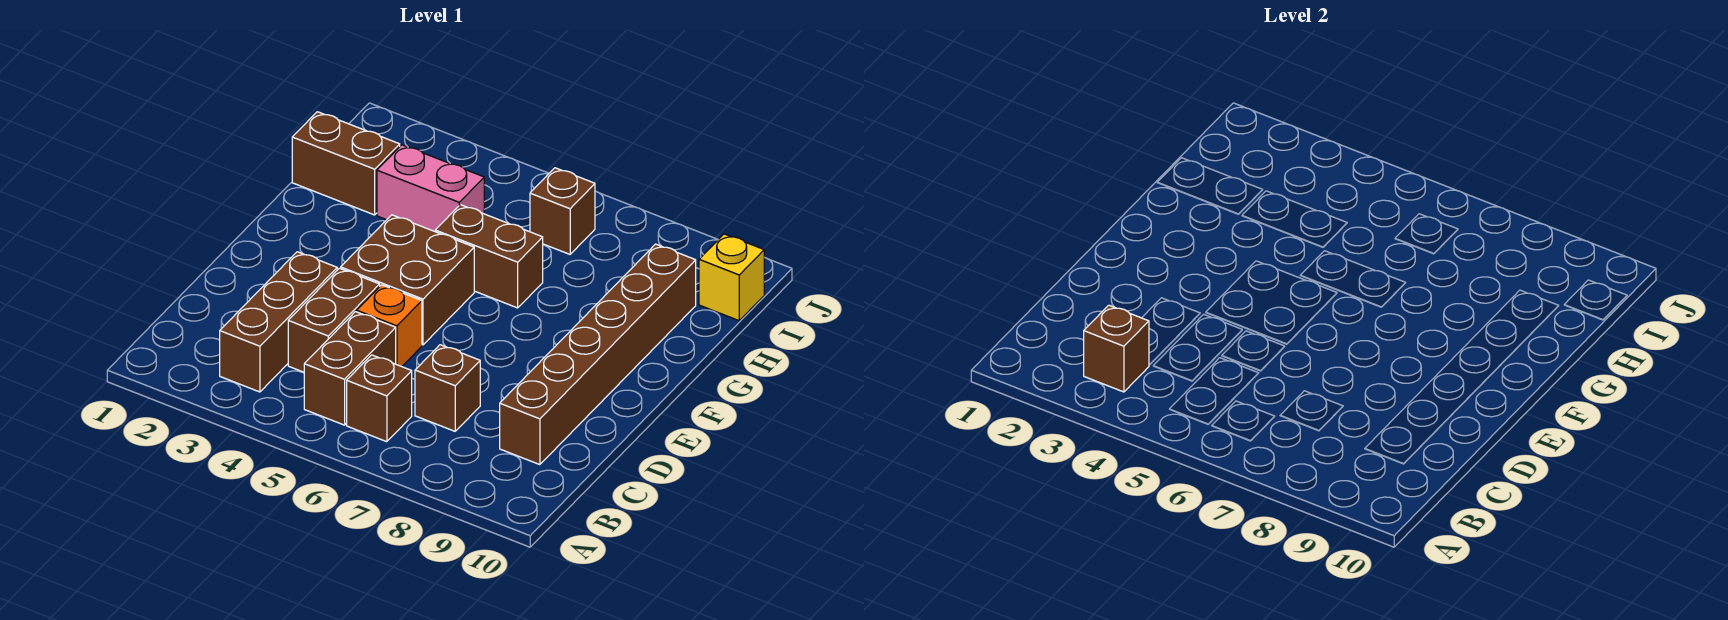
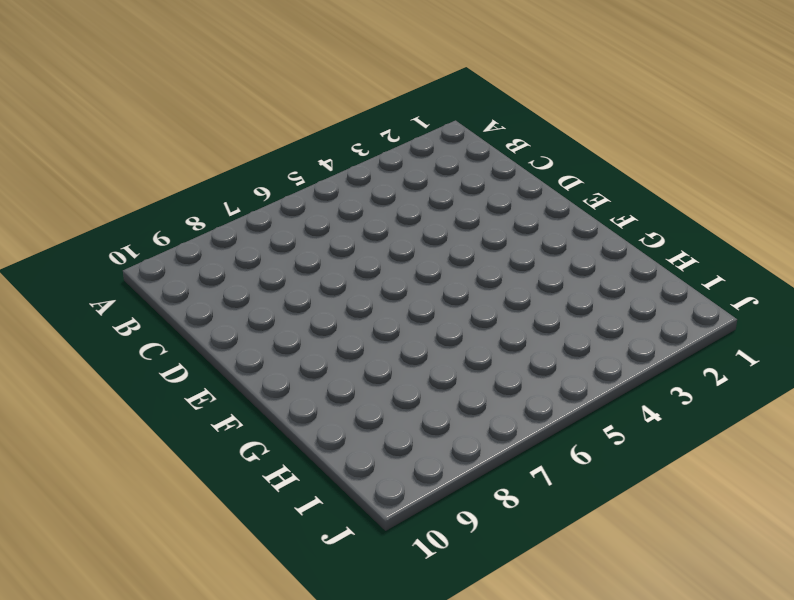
none -> brown brick B3:D3 level 1
none -> brown brick B5:C5 level 1
none -> brown brick B6 level 1

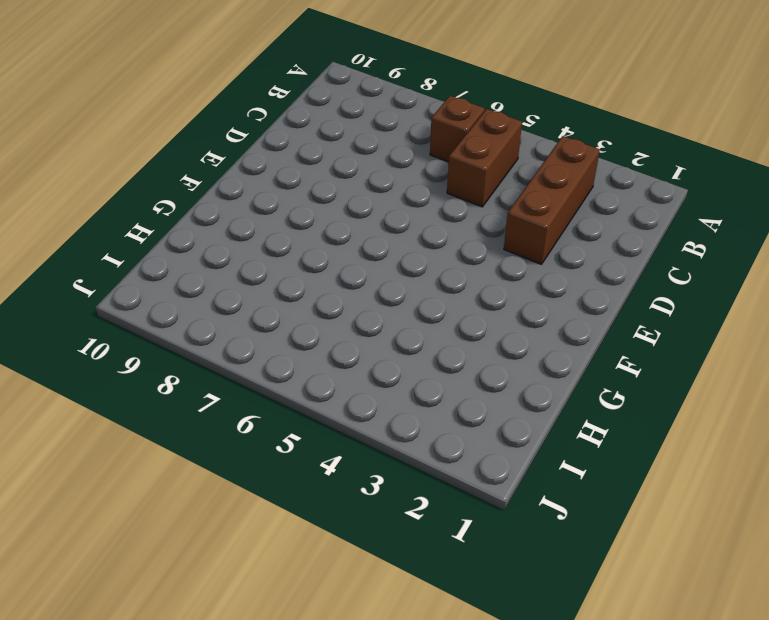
none -> brown brick C4:D4 level 1
none -> brown brick C7 level 1
none -> brown brick C9:H9 level 1

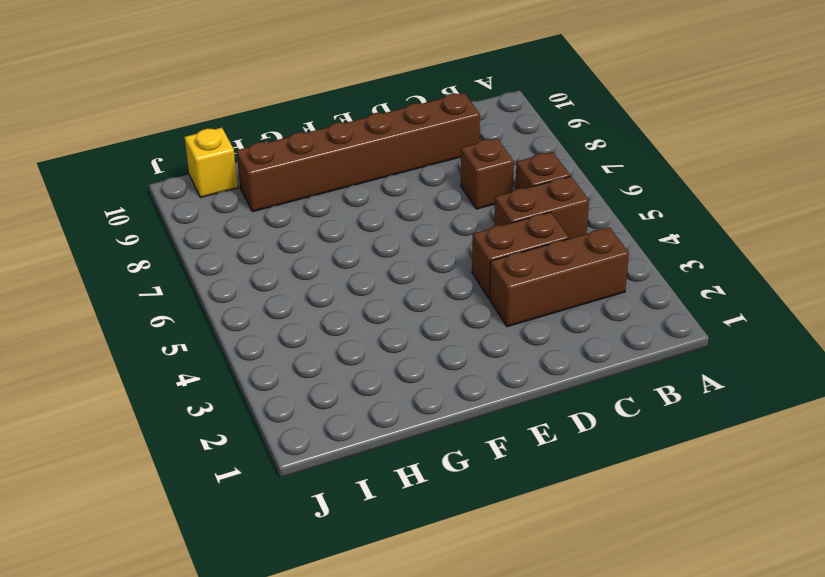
none -> orange brick D5 level 1
none -> brown brick E4:F5 level 1
none -> brown brick G5:G6 level 1

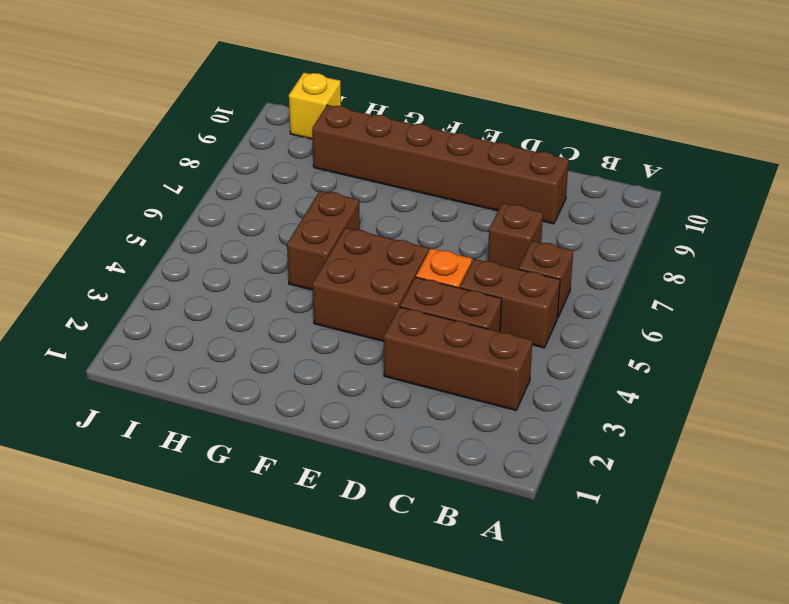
none -> brown brick H1:H2 level 1
none -> pink brick H3:H4 level 1
none -> brown brick I6 level 1

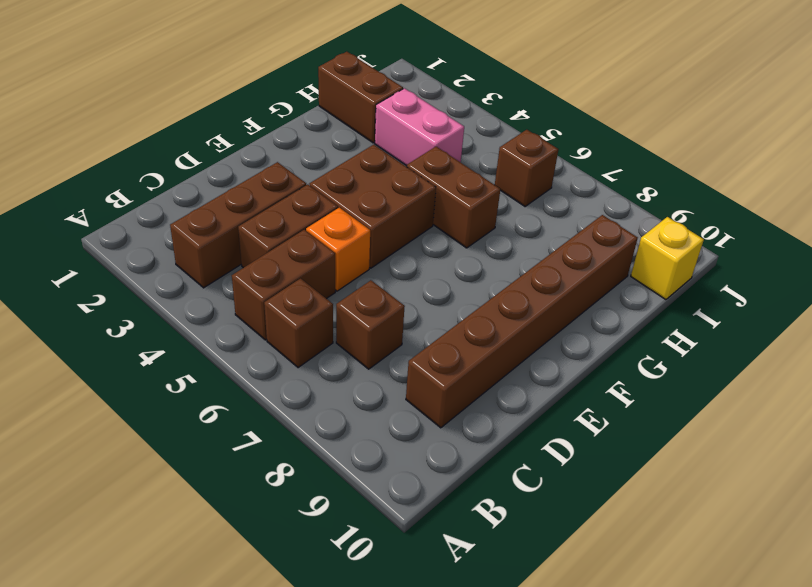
none -> brown brick B3 level 2

